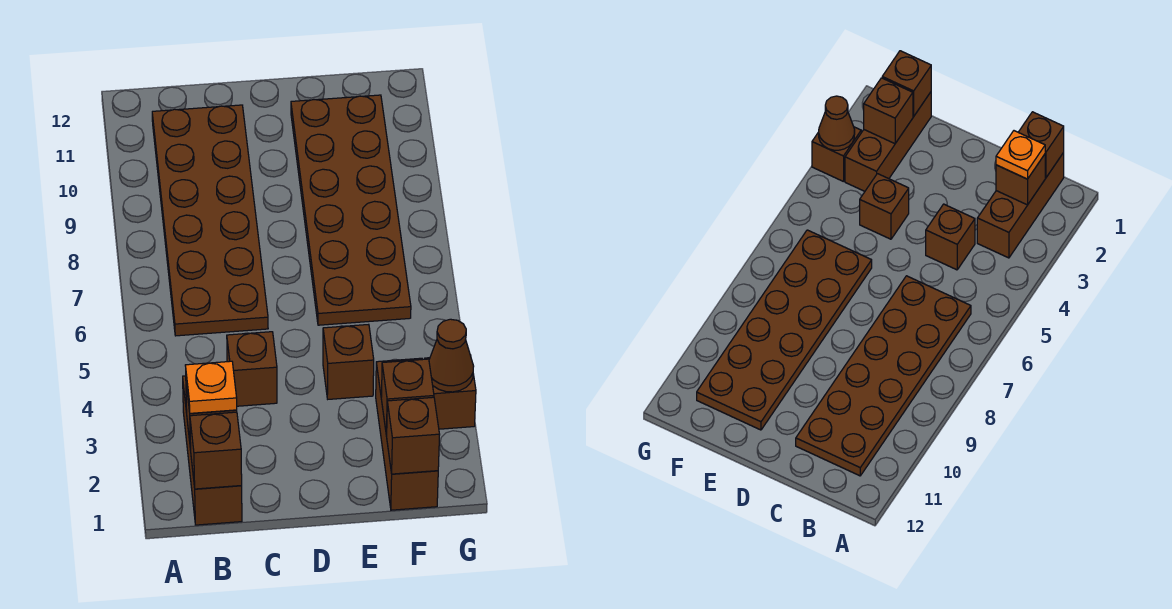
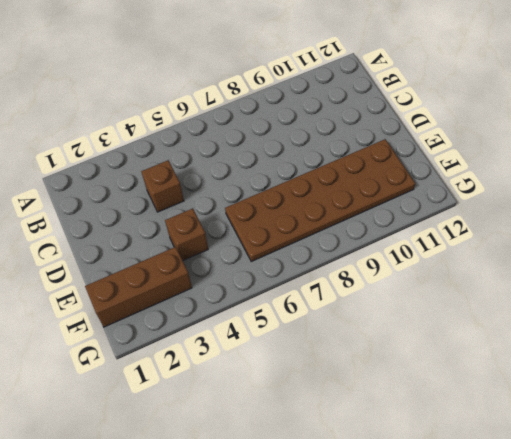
none -> brown brick B1:B3 level 1
none -> brown plate B6:C11 level 1
none -> brown brick G3 level 1

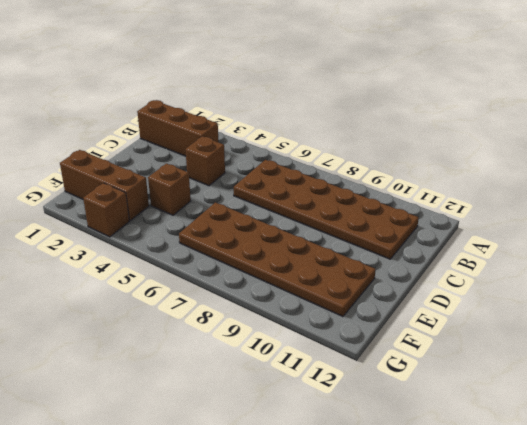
none -> brown brick B1 level 2
none -> brown brick B2 level 2
none -> brown brick F1 level 2

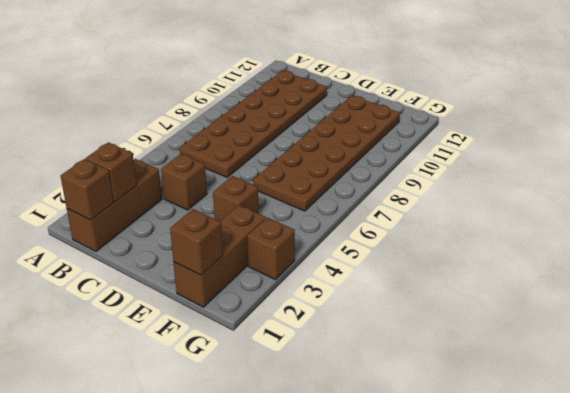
none -> brown brick F2 level 2
none -> brown cone G3 level 2
none -> orange plate B2 level 3

